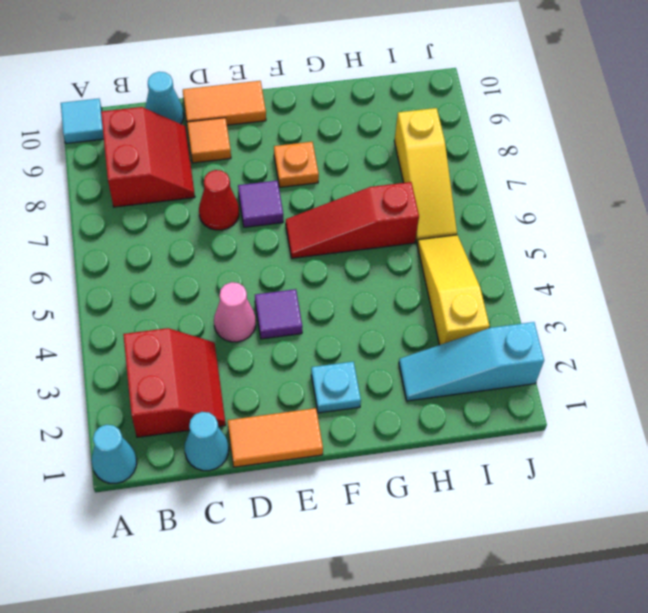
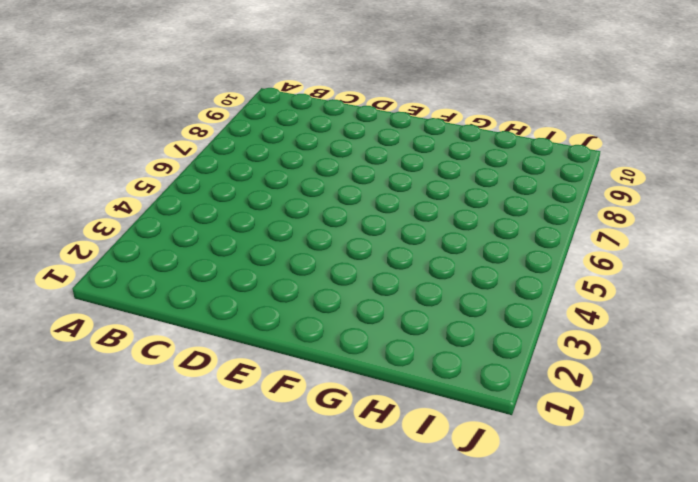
none -> cyan cone A1 level 1
none -> cyan tile A10 level 1
none -> red slope B2:C3 level 1 top B

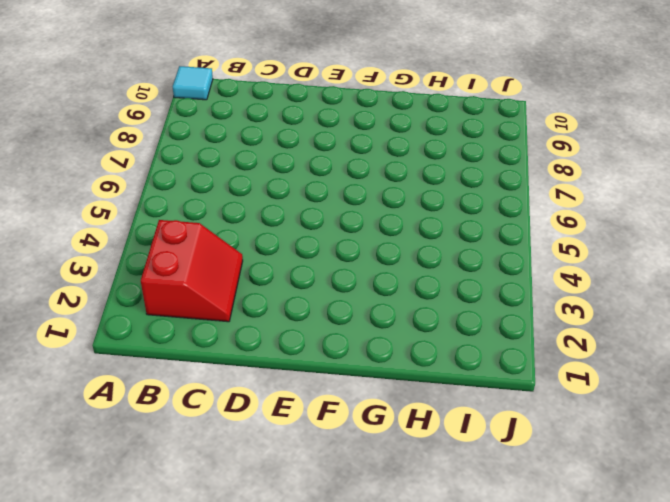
none -> cyan cone A1 level 1
none -> red slope B8:C9 level 1 top B
none -> cyan cone C1 level 1

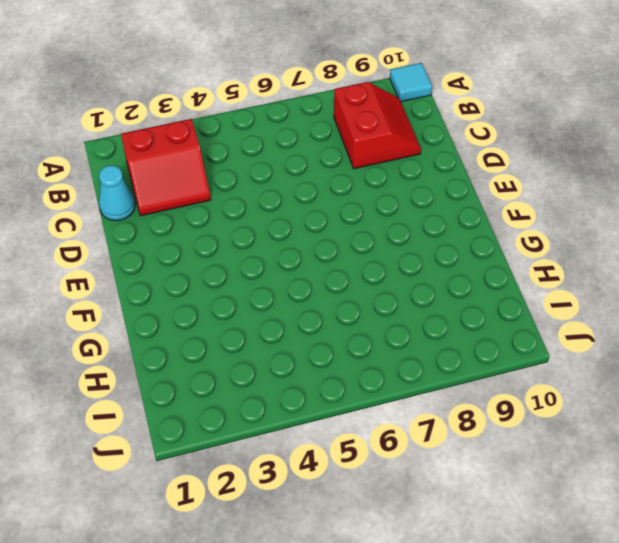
red slope B8:C9 level 1 top 8 -> red slope B8:C9 level 1 top B
none -> cyan cone A1 level 1
none -> cyan cone C10 level 1
none -> orange tile D1:E1 level 1

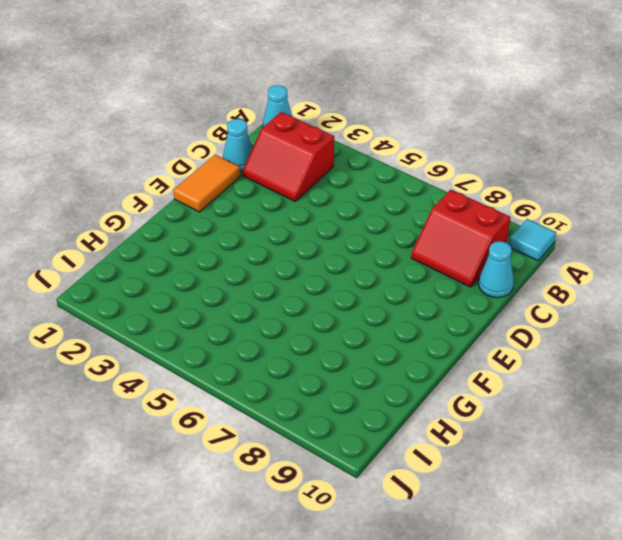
none -> pink cone D4 level 1
none -> red cone D7 level 1
none -> orange tile D9 level 1

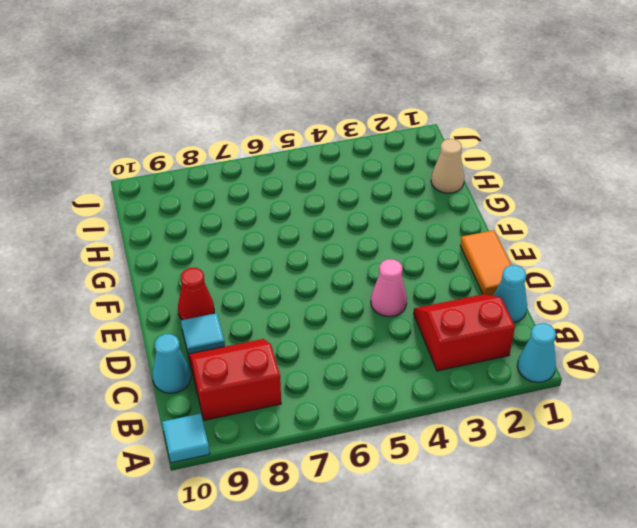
cyan tile D9 level 1 -> orange tile D9 level 1
red cone E9 level 1 -> red cone D7 level 1
tan cone H1 level 1 -> none
none -> orange tile D10:E10 level 1
none -> purple tile E4 level 1
none -> purple tile E7 level 1

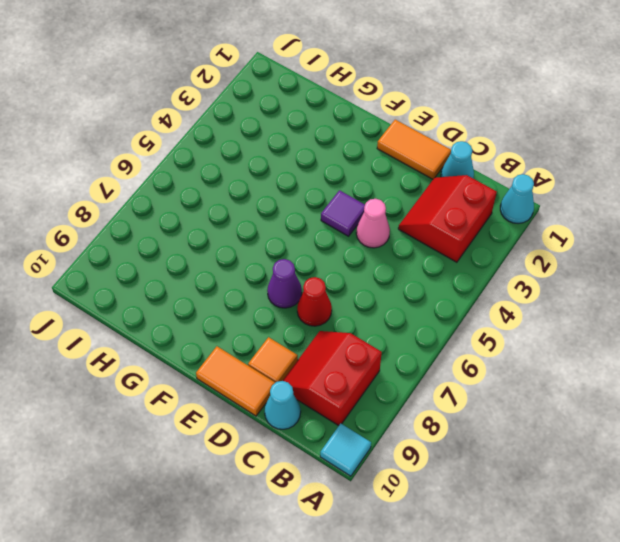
purple cone E7 level 1 -> purple tile E7 level 1
none -> cyan plate F2 level 1
none -> red slope F6:H6 level 1 top H
none -> orange plate F8 level 1

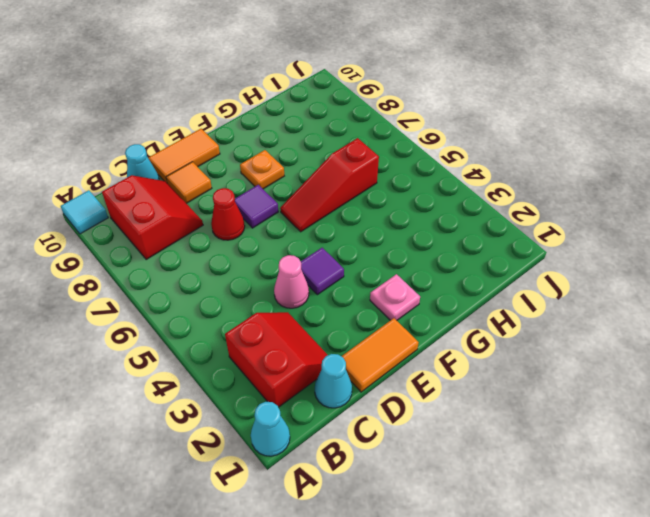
pink plate F2 level 1 -> cyan plate F2 level 1
none -> cyan slope H2:J2 level 1 top J
none -> yellow slope I3:I5 level 1 top 3
none -> yellow slope I6:I8 level 1 top 8

